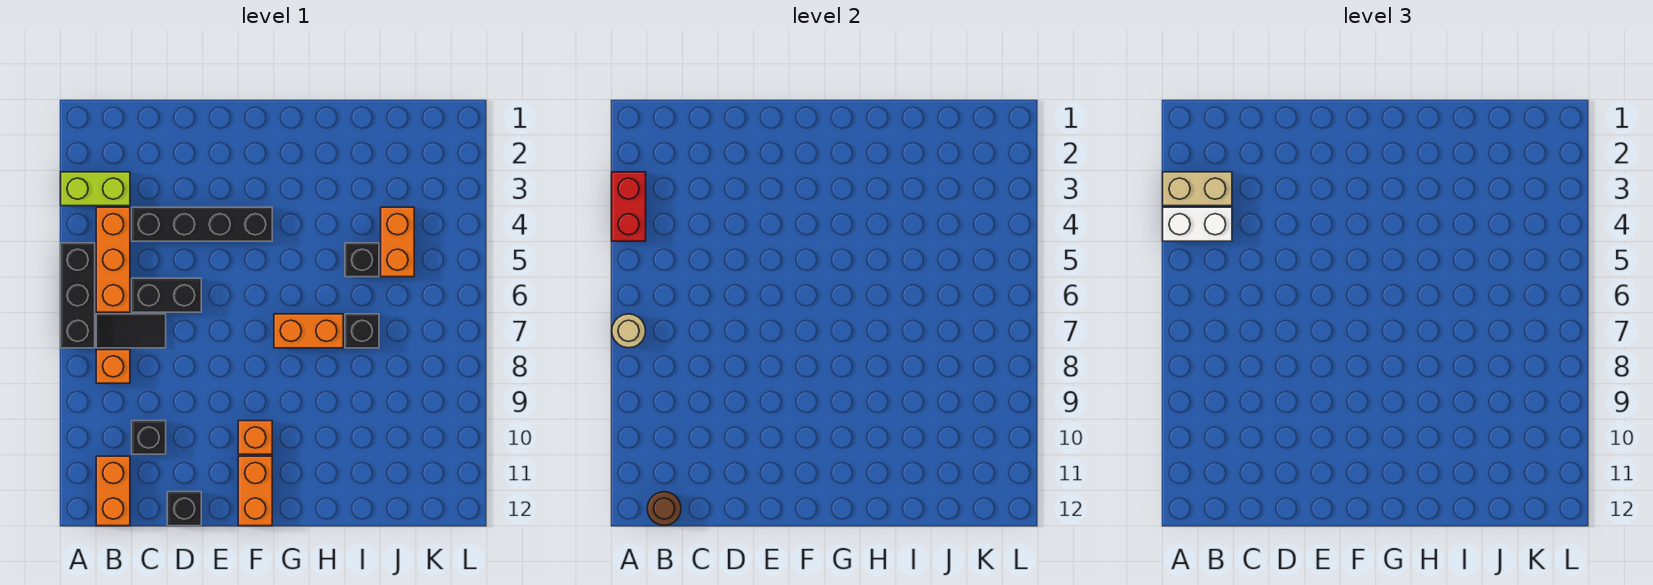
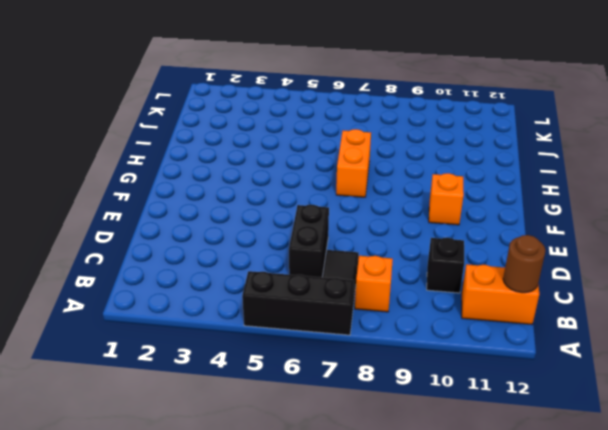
none -> lime brick A3:B3 level 1
none -> orange brick B4:B6 level 1
none -> black brick C4:F4 level 1

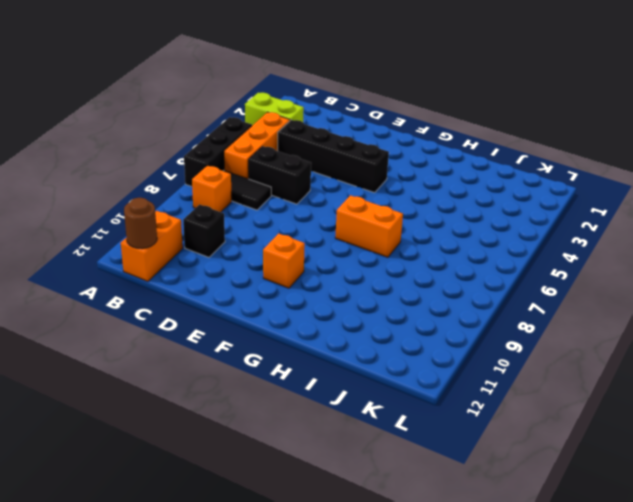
none -> black brick D12 level 1
none -> orange brick F11:F12 level 1
none -> black brick I5 level 1

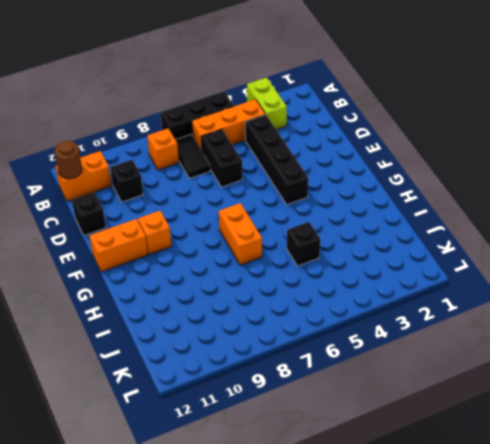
none -> black brick I7 level 1
none -> orange brick J4:J5 level 1
none -> red brick A3:A4 level 2

